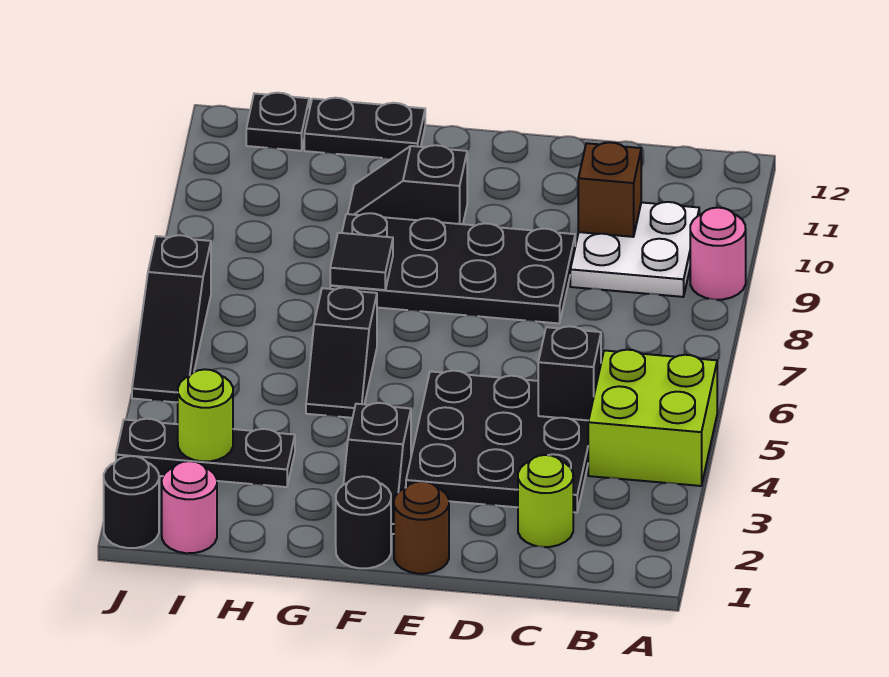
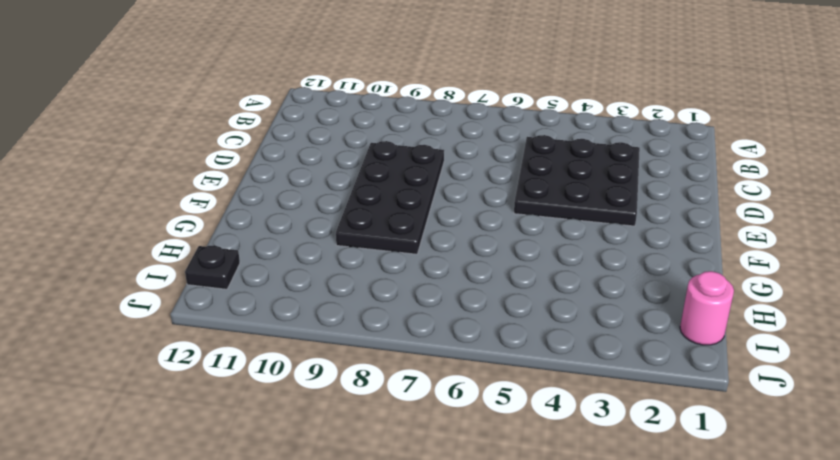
none -> lime brick A4:B5 level 1
none -> pink round brick A9 level 1
none -> white plate B9:C10 level 1

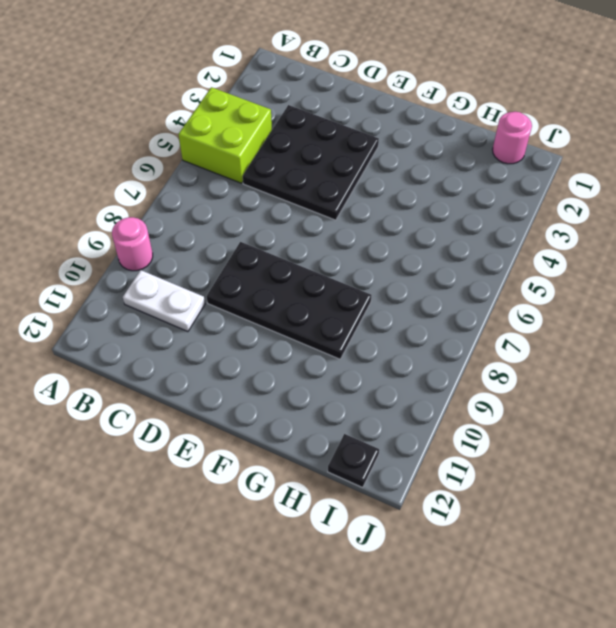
white plate B10:C10 level 1 -> white plate B9:C10 level 1
none -> lime round brick C2 level 1
none -> brown round brick E1 level 1
none -> black round brick F1 level 1

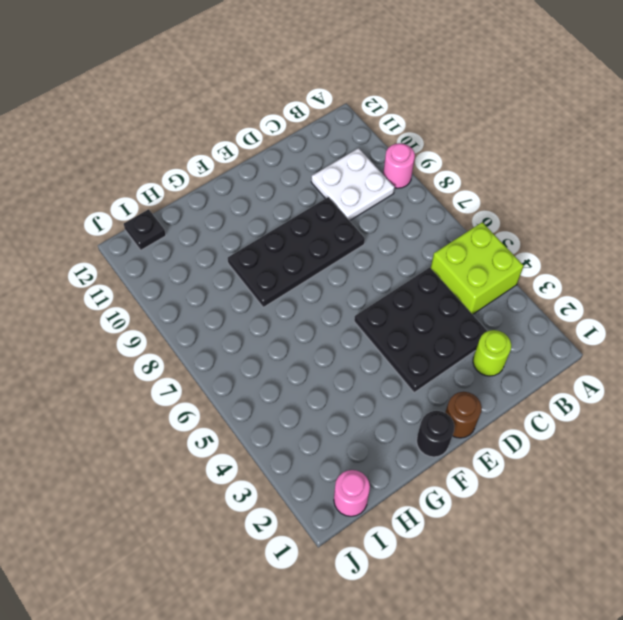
none -> black slope F2:F3 level 1 top 3
none -> black slope F10:G10 level 1 top F
none -> black slope G5:G6 level 1 top 6

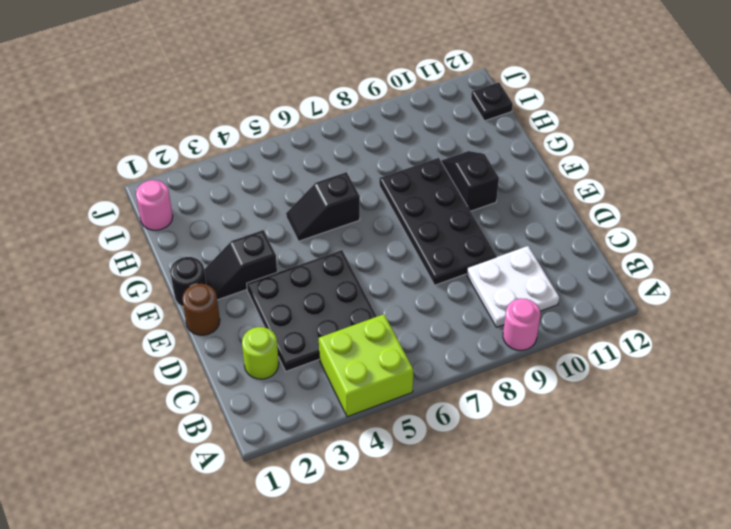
none -> black plate G12:H12 level 1
none -> black plate H3:J3 level 1
none -> black round brick J1 level 1

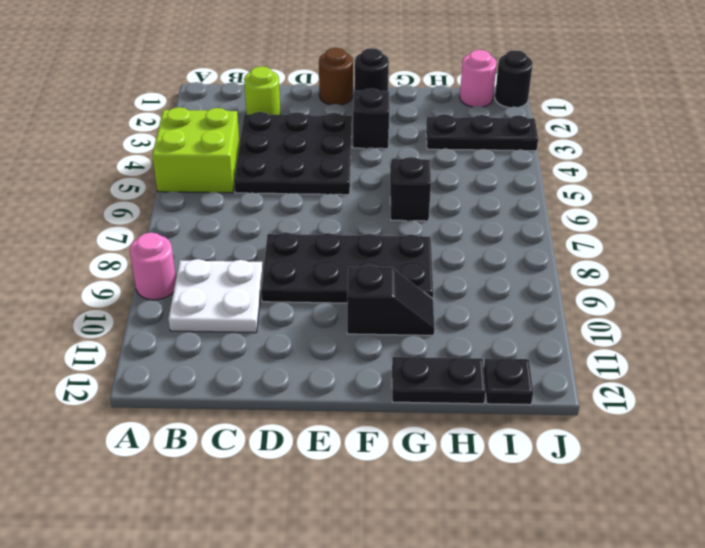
none -> black slope J5:J7 level 1 top 7
none -> black brick C5 level 2
none -> brown brick C10 level 2

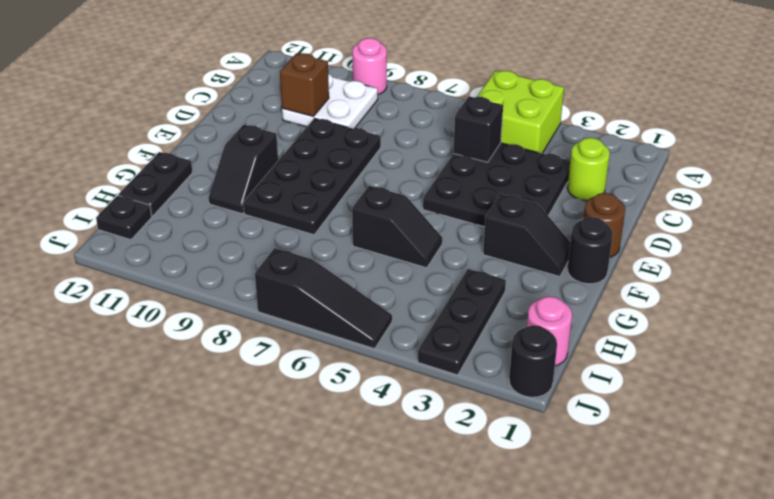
none -> black tile G8 level 2
none -> lime round brick I3 level 2

